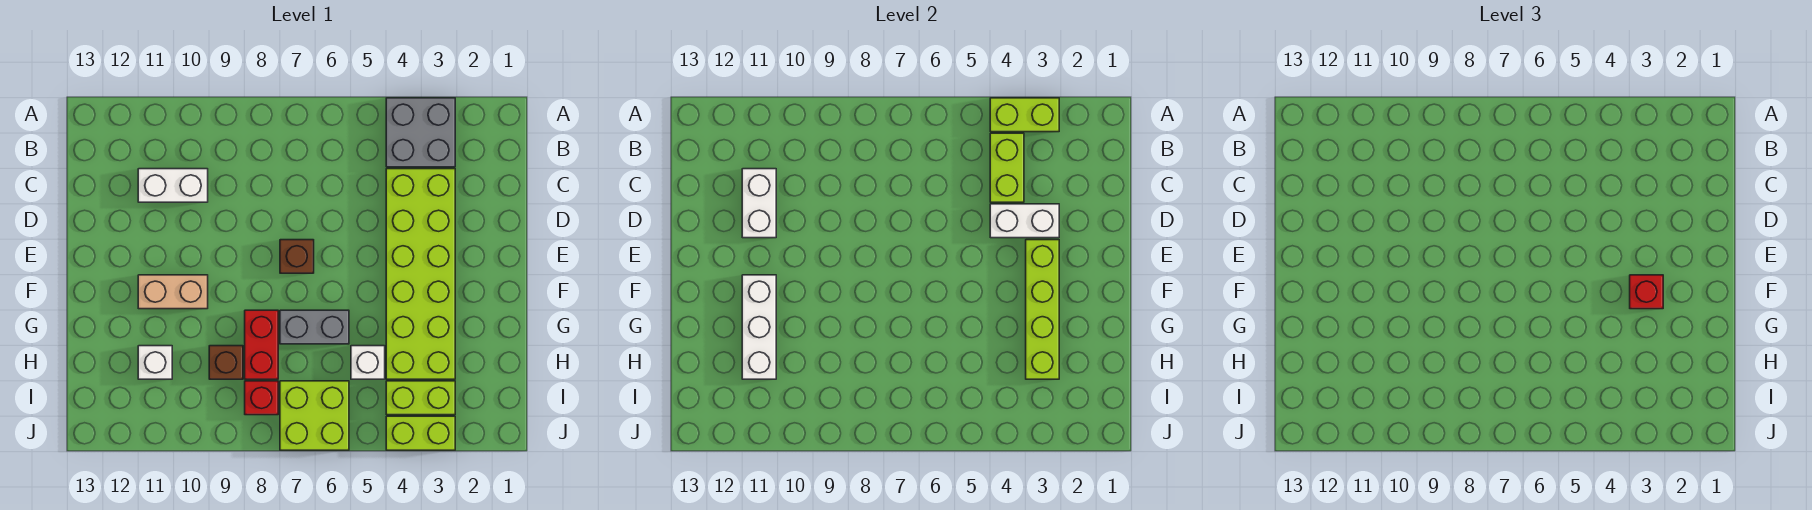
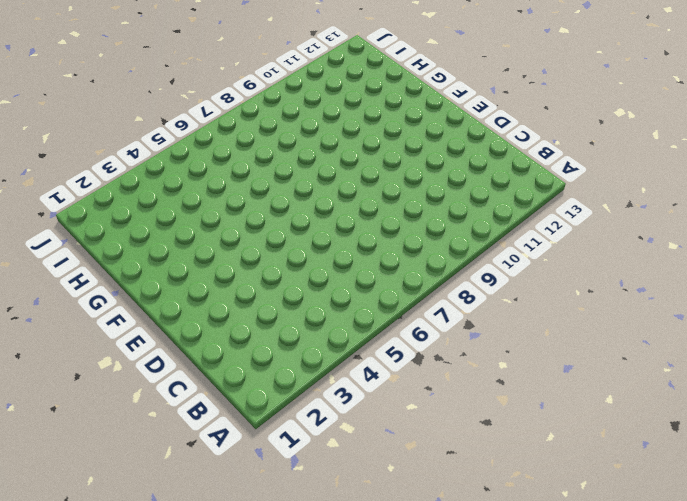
none -> grey brick A3:B4 level 1
none -> lime brick C3:H4 level 1
none -> white brick C10:C11 level 1

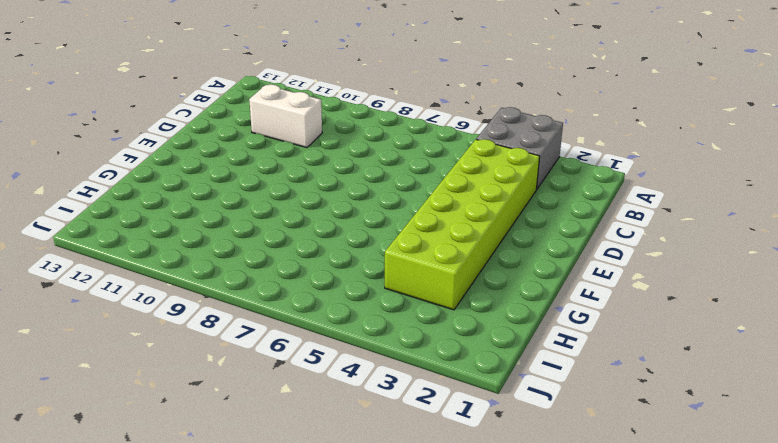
none -> brown brick E7 level 1
none -> tan brick F10:F11 level 1
none -> grey brick G6:G7 level 1

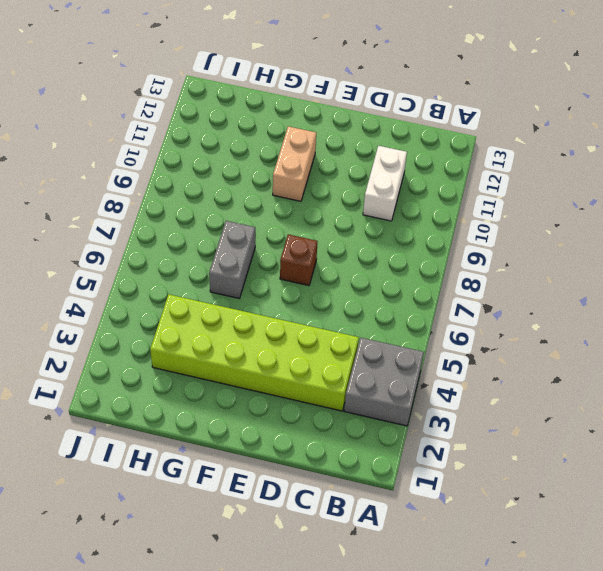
none -> red brick G8:H8 level 1
none -> white brick H5 level 1
none -> brown brick H9 level 1

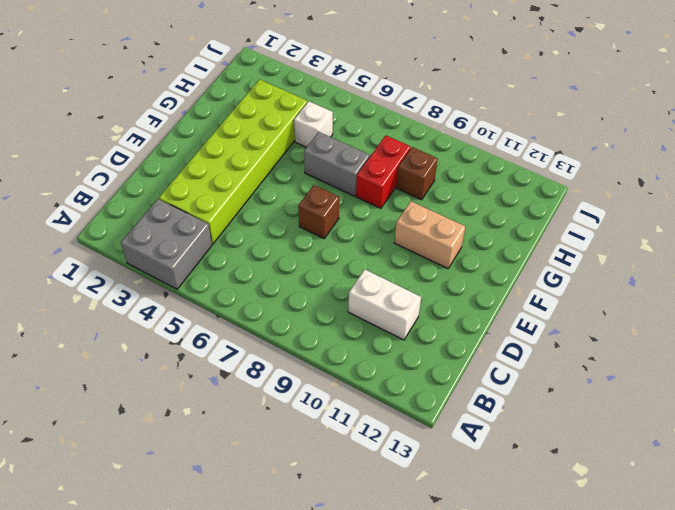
none -> white brick H11 level 1
none -> lime brick I3:I4 level 1
none -> lime brick I6:J7 level 1

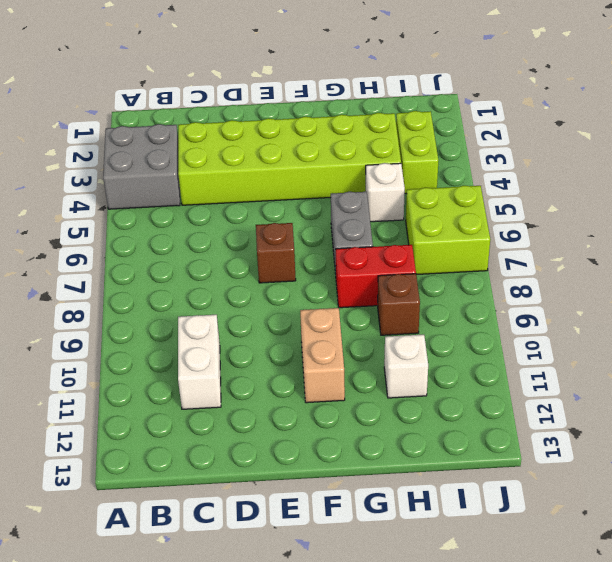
none -> red brick I8 level 1
none -> lime brick J3:J4 level 1
none -> lime brick A3:A4 level 2

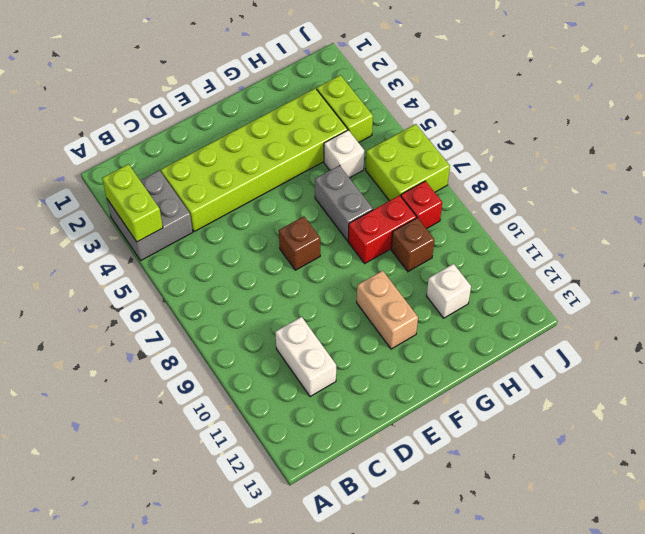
none -> lime brick J3:J4 level 1
none -> lime brick B4:C4 level 2
none -> white brick C11:D11 level 2

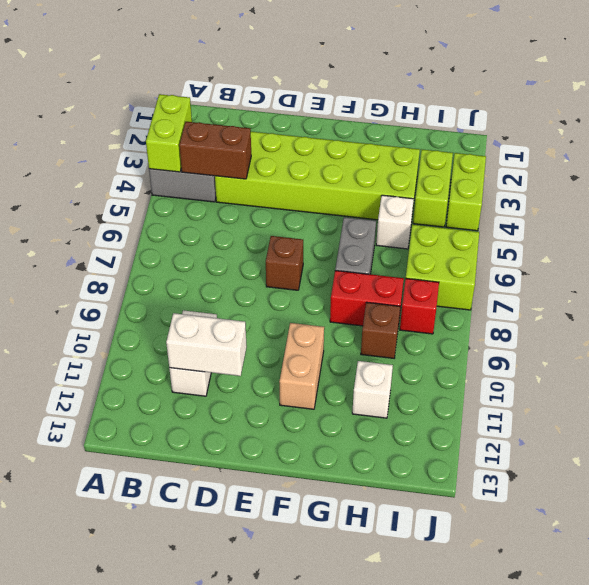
brown brick B4:C4 level 2 -> lime brick B4:C4 level 2
none -> white brick D3:D4 level 2
none -> lime brick E3:H3 level 2
none -> white brick F11:H11 level 2

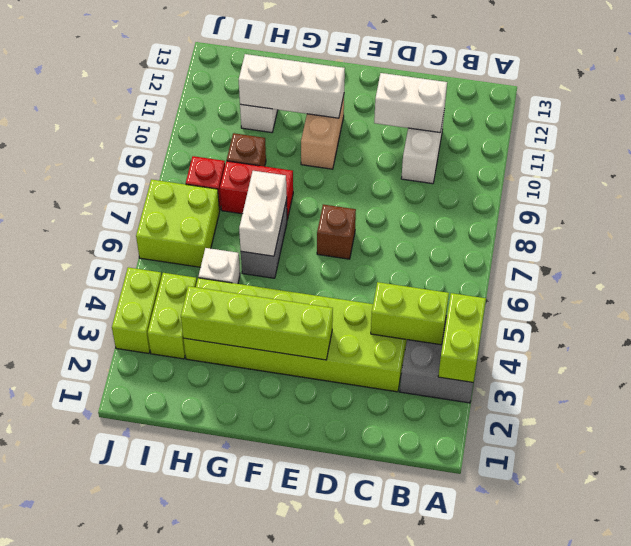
white brick G6:G7 level 2 -> white brick D3:D4 level 2
none -> red brick F3 level 3

